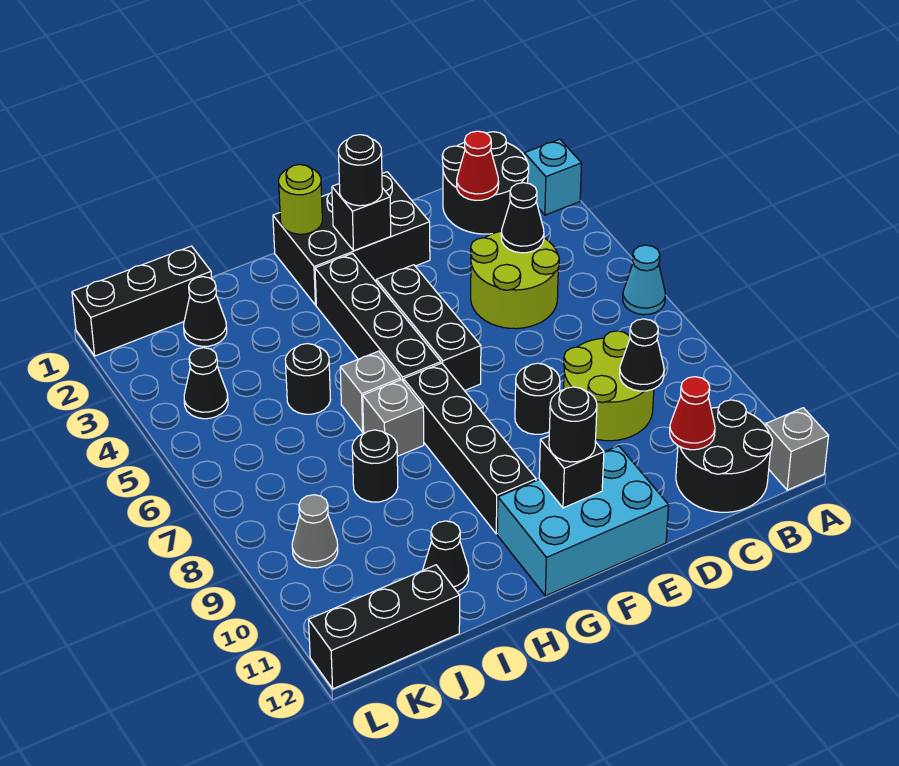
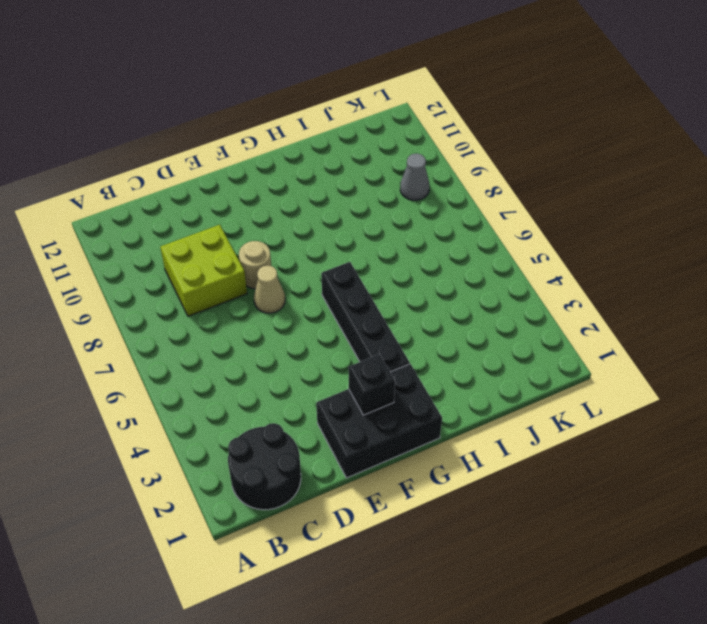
lime brick C8:D9 level 1 -> lime round brick C8:D9 level 1
tan cone E7 level 1 -> none
tan round brick E8 level 1 -> black round brick E8 level 1
none -> cyan brick A2 level 1
none -> cyan cone A6 level 1
none -> grey brick A12 level 1
none -> black round brick B11:C12 level 1

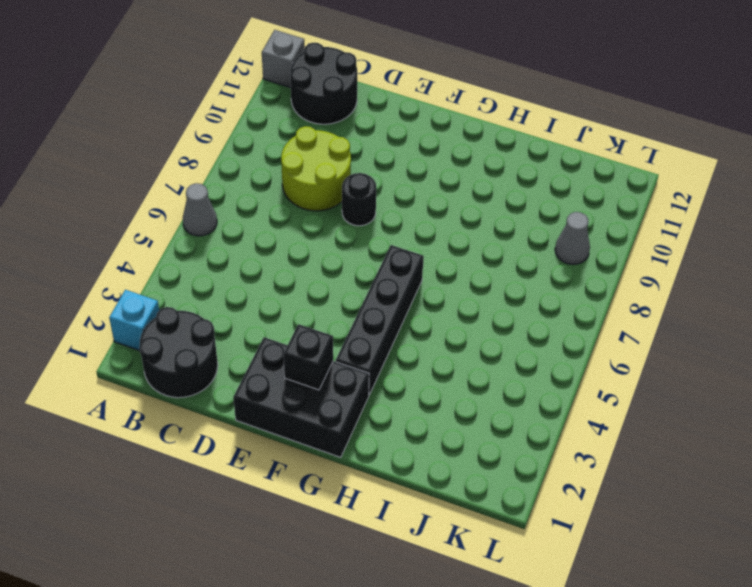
grey cone A6 level 1 -> cyan cone A6 level 1
none -> lime round brick C4:D5 level 1
none -> cyan brick E11:G12 level 1
none -> black brick F4:F6 level 1
none -> black brick G7:G10 level 1

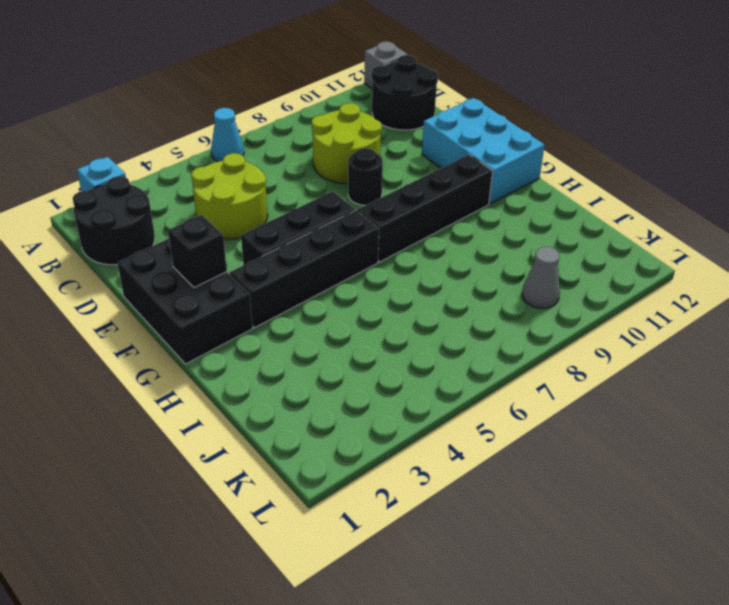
none -> grey brick H6 level 1
none -> grey brick H7 level 1
none -> black round brick I5 level 1
none -> black round brick I8 level 1

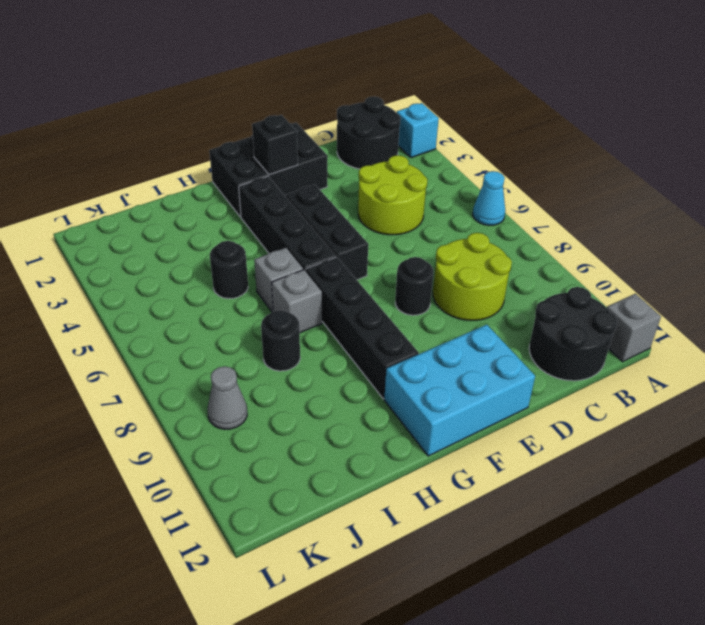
none -> black cone I11 level 1
none -> black brick J1:L1 level 1
none -> black cone J2 level 1
none -> black brick J12:L12 level 1

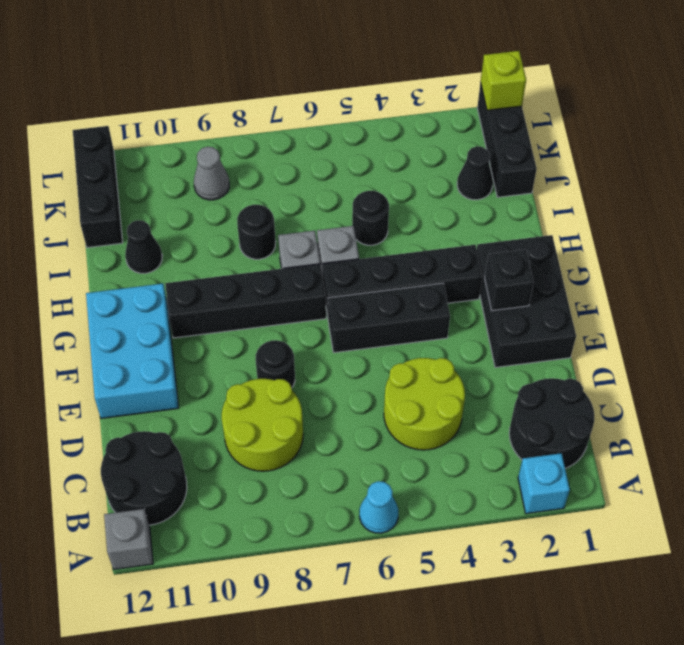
lime brick L1 level 2 -> none
none -> black cone K4 level 1
none -> red cone C2 level 2
none -> black cone C4 level 2
none -> black cone C9 level 2

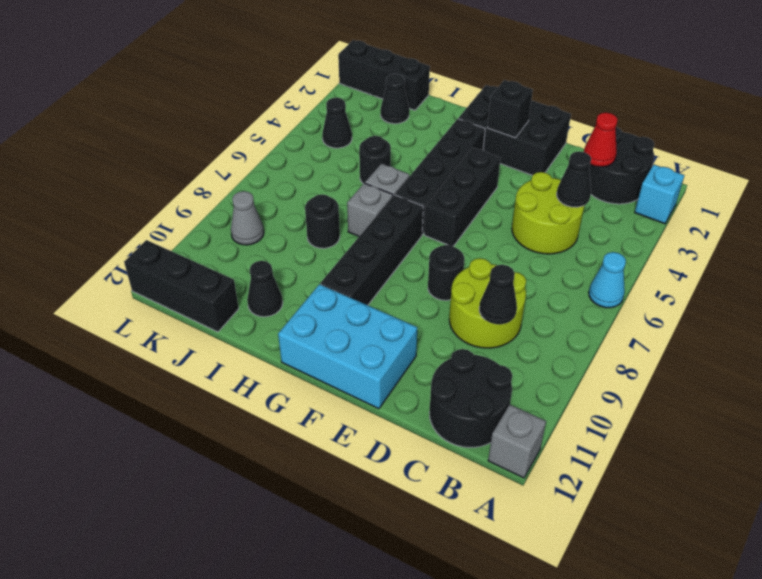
none -> red cone C11 level 2
none -> black brick F11 level 2
none -> lime round brick G1 level 2
none -> black round brick F2 level 3

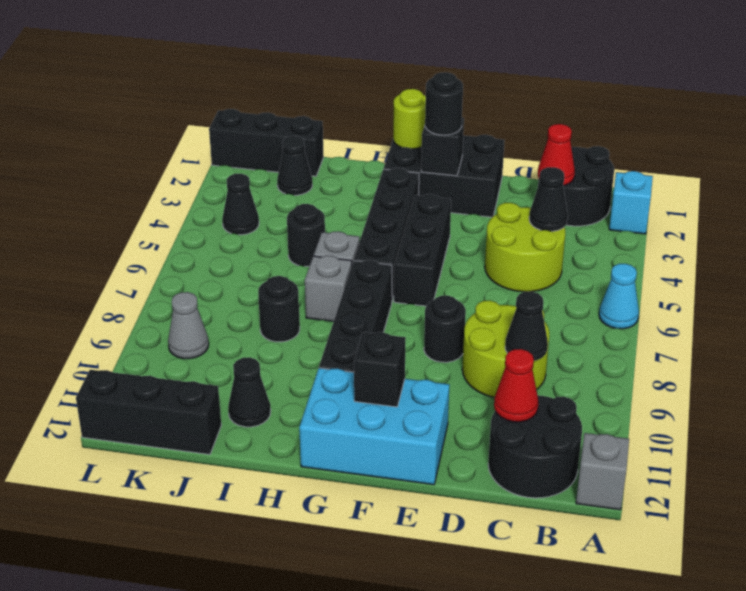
none -> black round brick F11 level 3

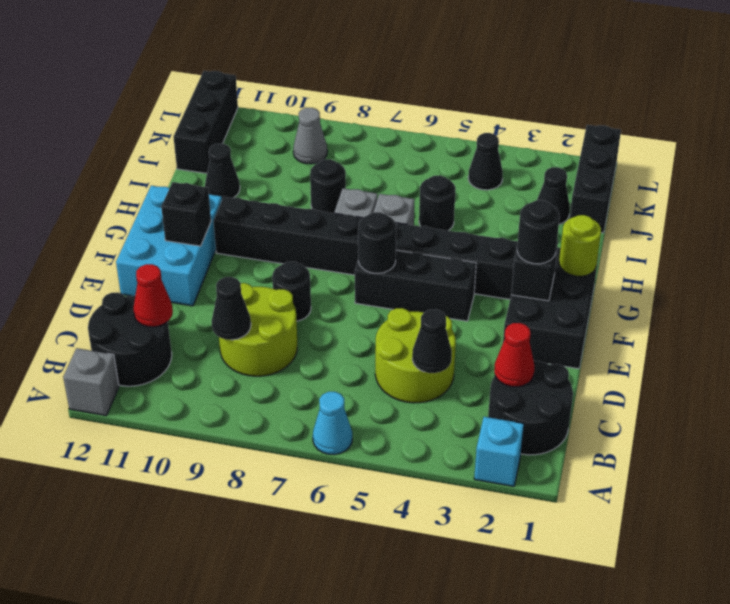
black round brick F6 level 2 -> black round brick F11 level 3

